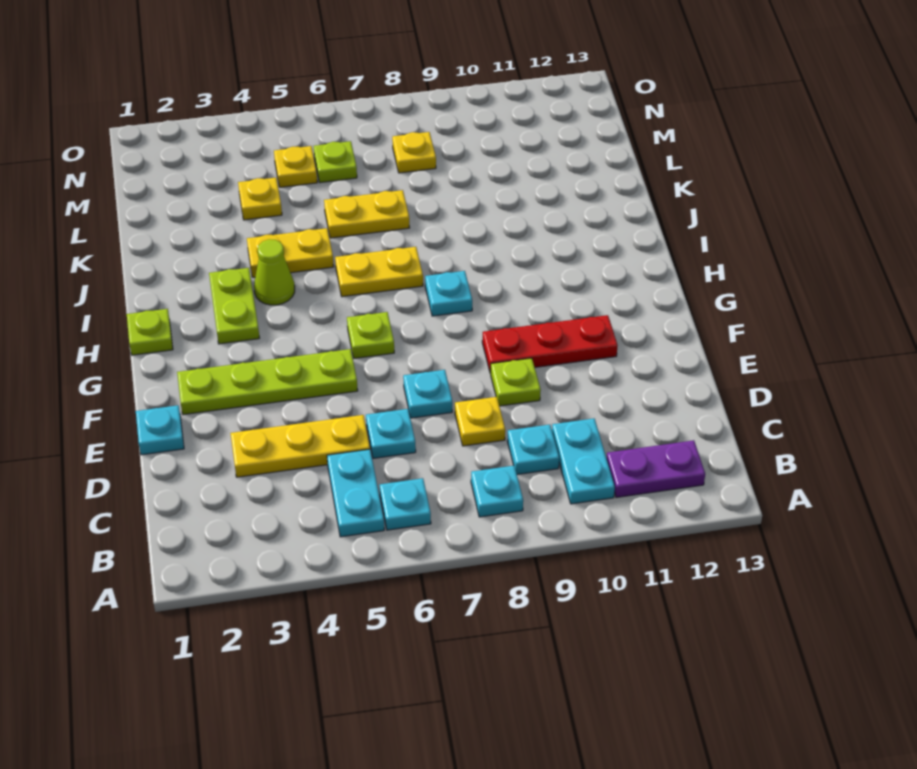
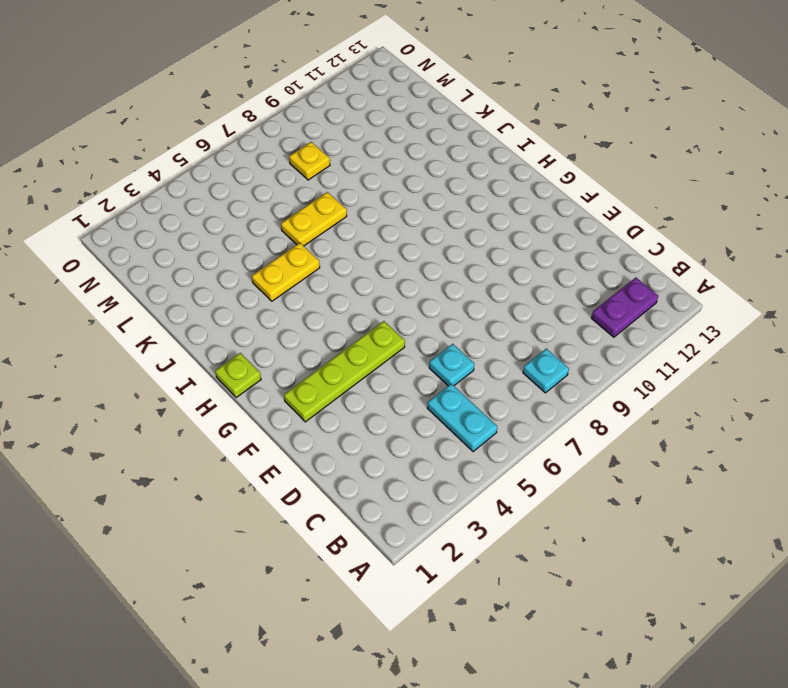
none -> cyan plate B6 level 1
none -> cyan plate B10:C10 level 1
none -> cyan plate C9 level 1

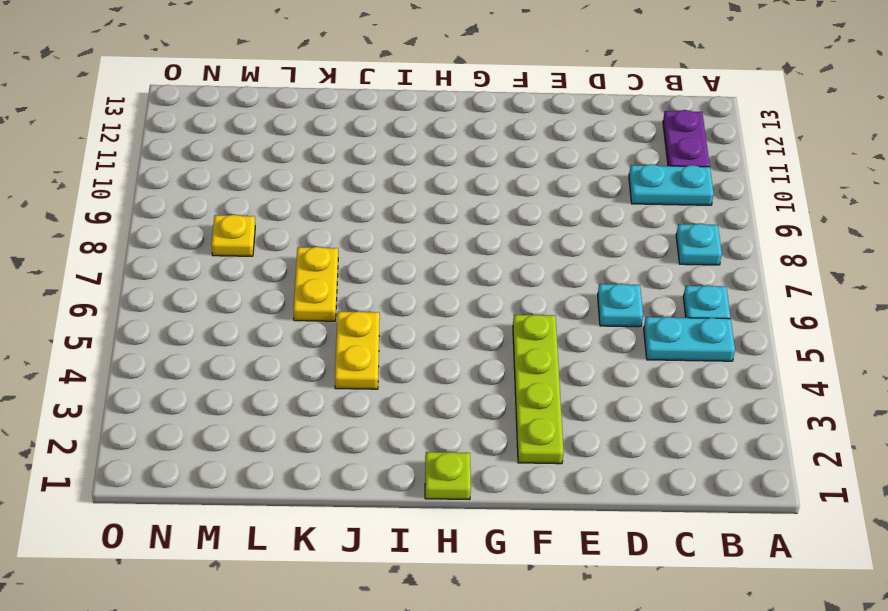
none -> cyan plate C9 level 1
none -> yellow plate D3:D5 level 1
none -> yellow plate D8 level 1

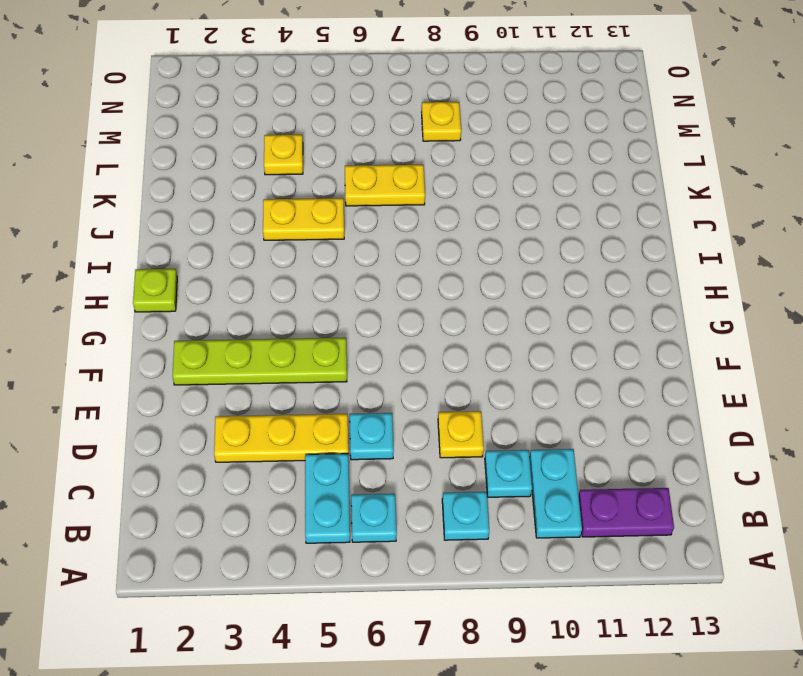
none -> cyan plate E1 level 1
none -> cyan plate E7 level 1
none -> lime plate E9 level 1

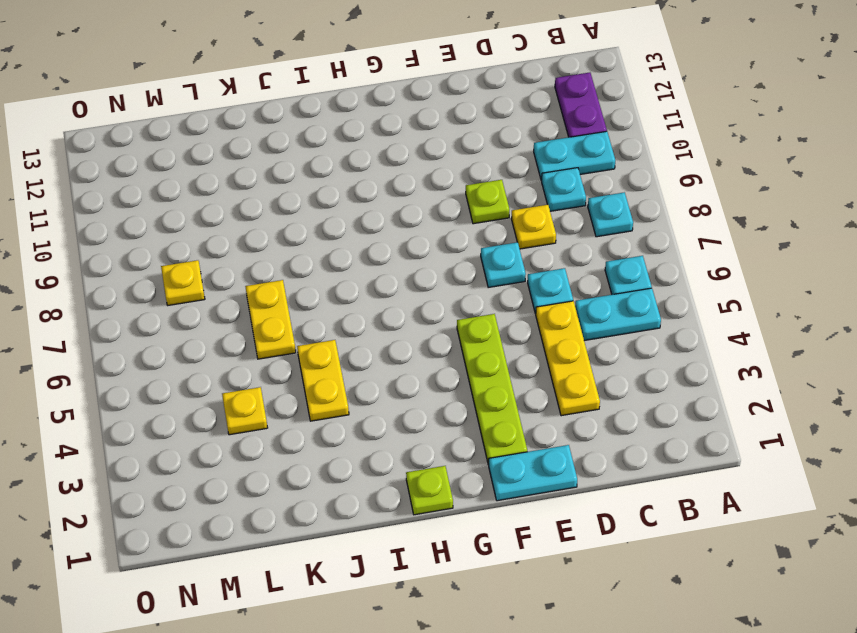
cyan plate E1:F1 level 1 -> cyan plate E1 level 1
none -> red plate F9:F11 level 1
none -> lime plate G6 level 1
none -> lime plate H3:I3 level 1

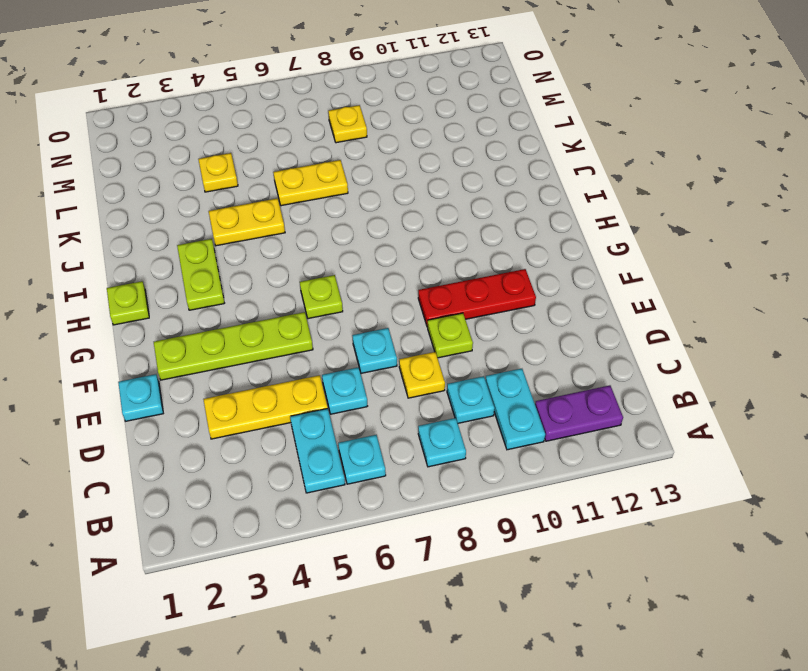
none -> cyan plate H8 level 1
none -> lime cone I4 level 1
none -> yellow plate I6:I7 level 1

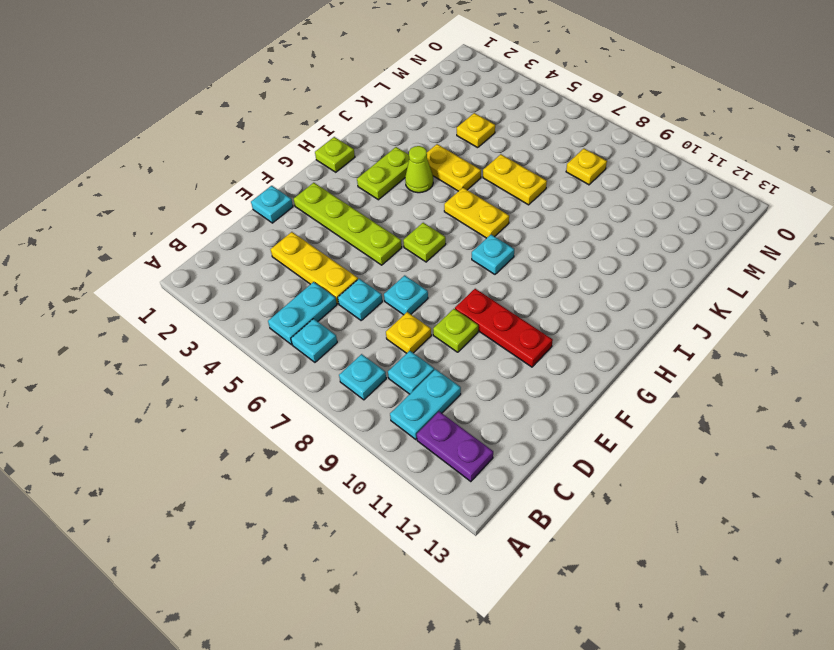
none -> yellow plate M5 level 1
none -> lime plate M6 level 1

